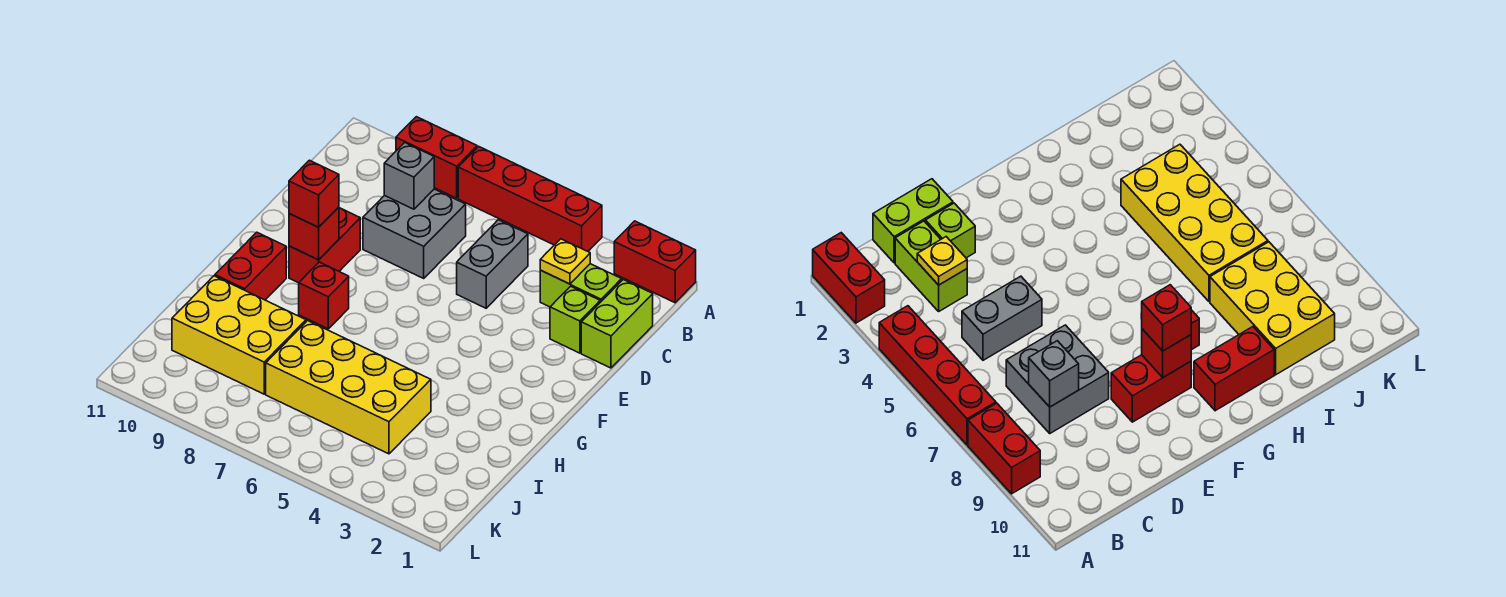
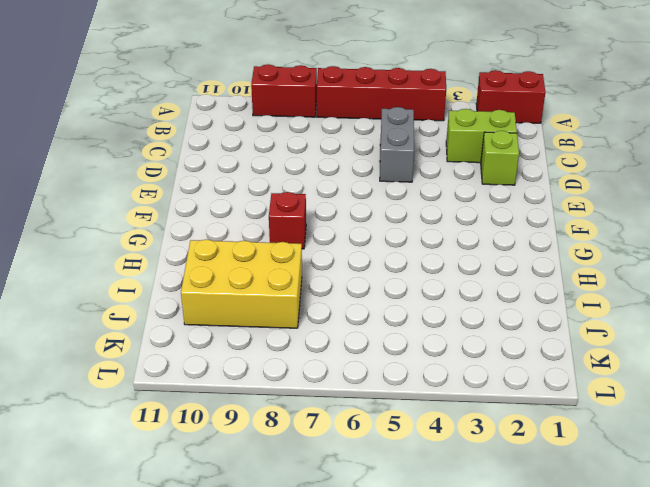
none -> lime brick C1:D1 level 1
none -> grey brick C7:D8 level 1
none -> red brick E9:F9 level 1

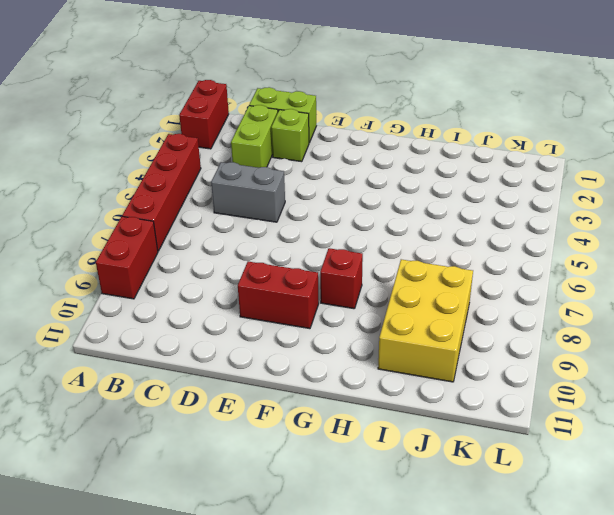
none -> grey brick C7:D8 level 1
none -> red brick G10:H10 level 1
none -> yellow brick I4:J7 level 1

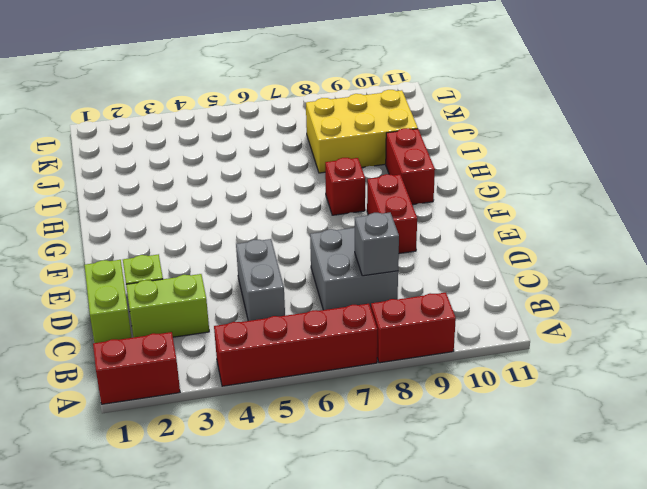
none -> yellow brick I4:J7 level 1
none -> yellow plate C3 level 2
none -> red brick F9 level 2

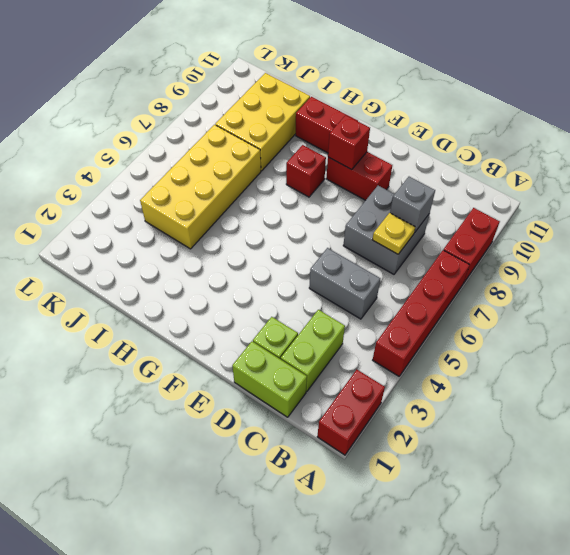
yellow plate C7 level 2 -> yellow plate C3 level 2
none -> red brick F9 level 3

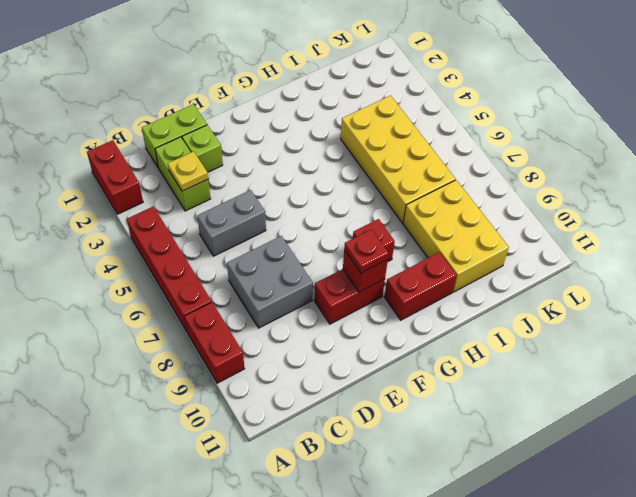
red plate F9 level 3 -> red brick F9 level 3
none -> grey brick C8 level 2

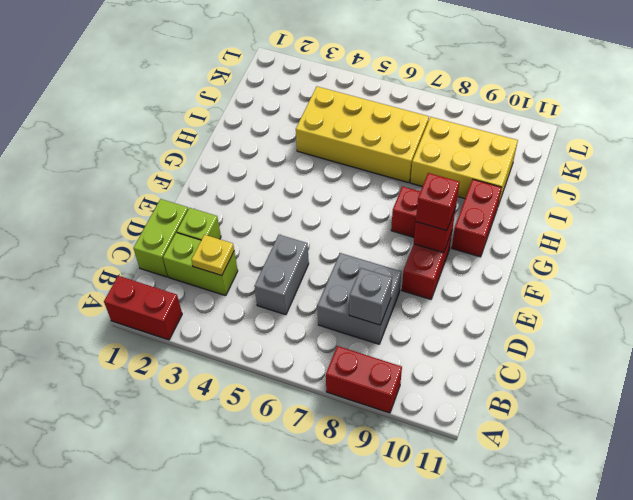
none -> red brick A4:A7 level 1

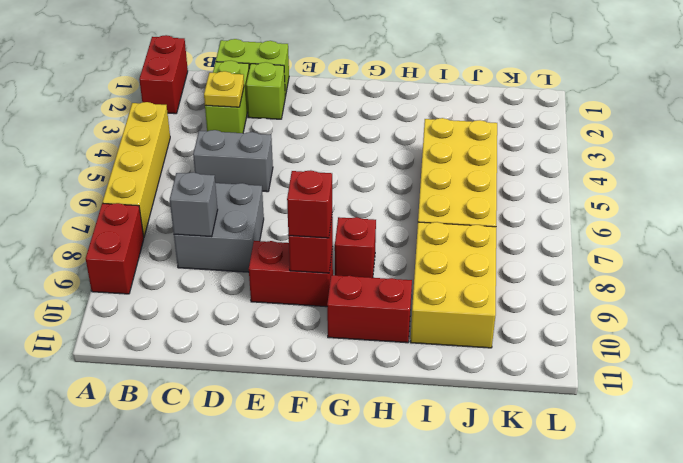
yellow brick A4:A7 level 1 -> red brick A4:A7 level 1

